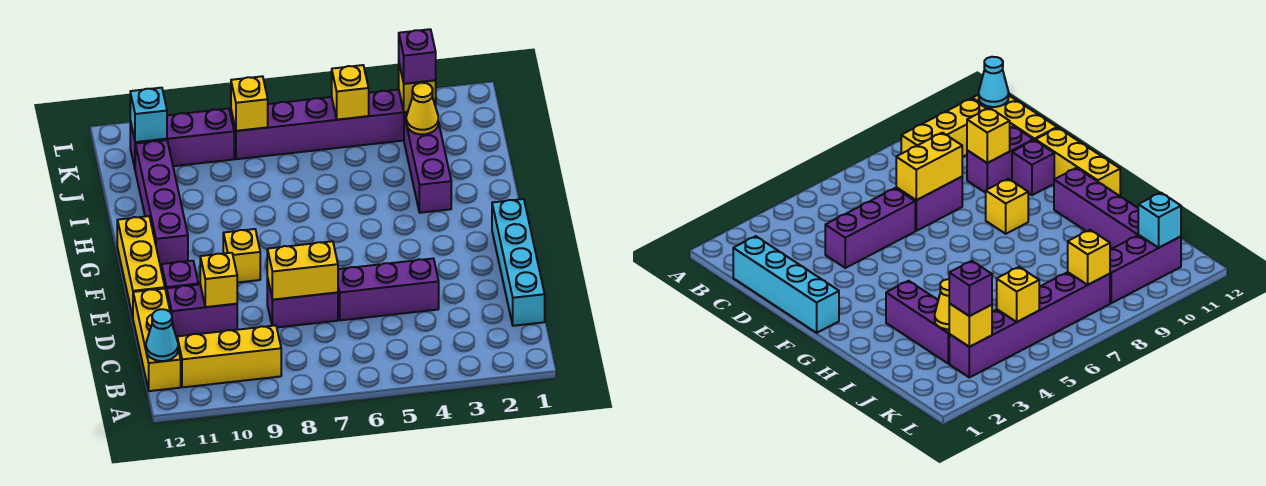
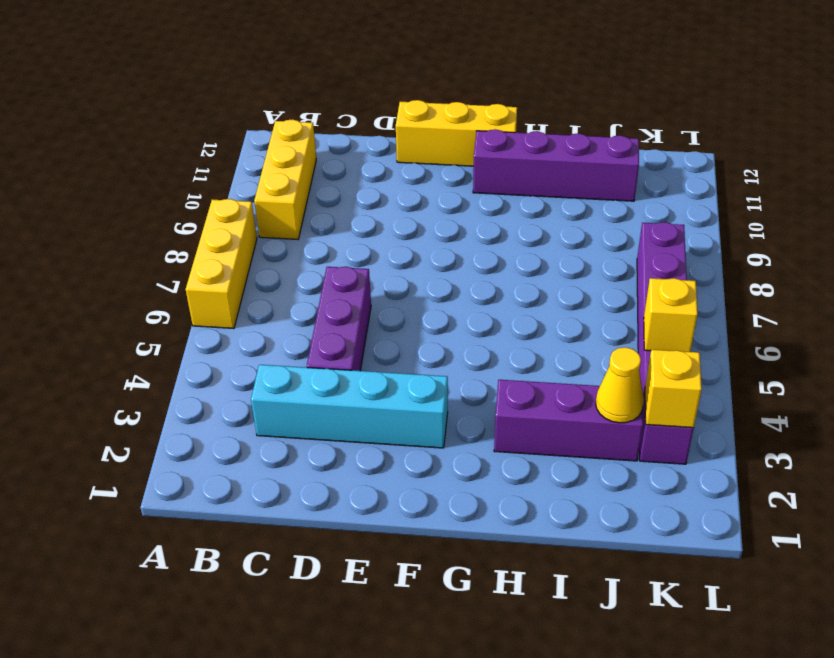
yellow brick A6:A8 level 1 -> yellow brick B12:D12 level 1
cyan brick C3:F3 level 1 -> cyan brick C1:F1 level 1
none -> purple brick D7:D8 level 1
none -> purple brick D10:D11 level 1
none -> purple brick E11 level 1

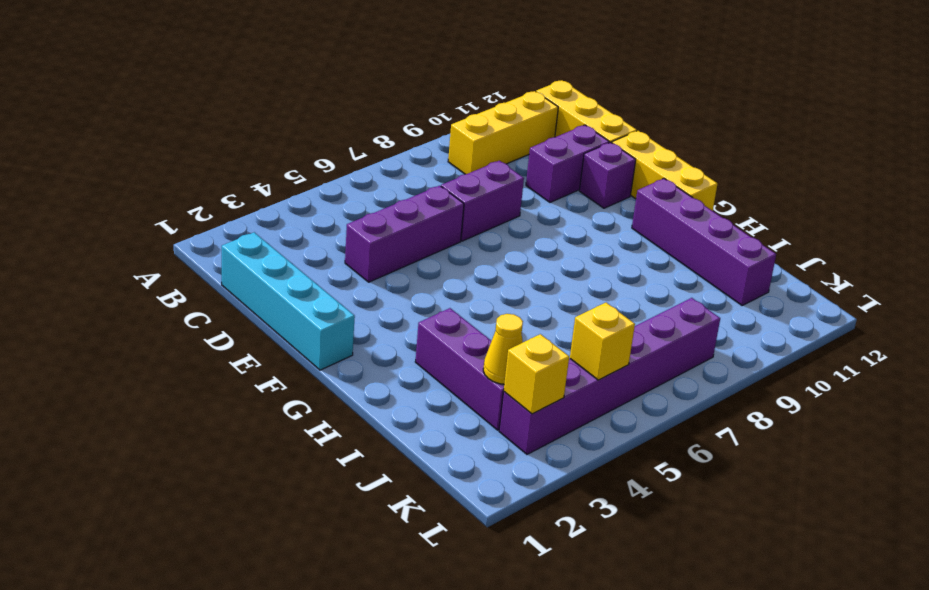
none -> yellow brick F9 level 1
none -> purple brick K9:K11 level 1
none -> cyan cone B12 level 2

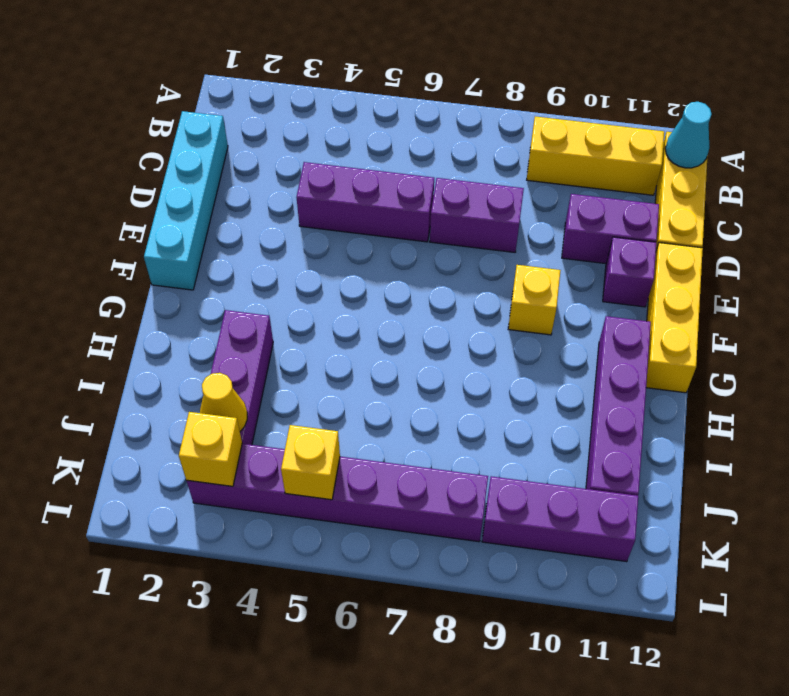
none -> yellow brick D7:D8 level 2
none -> yellow brick D10 level 2
none -> yellow brick K8 level 2

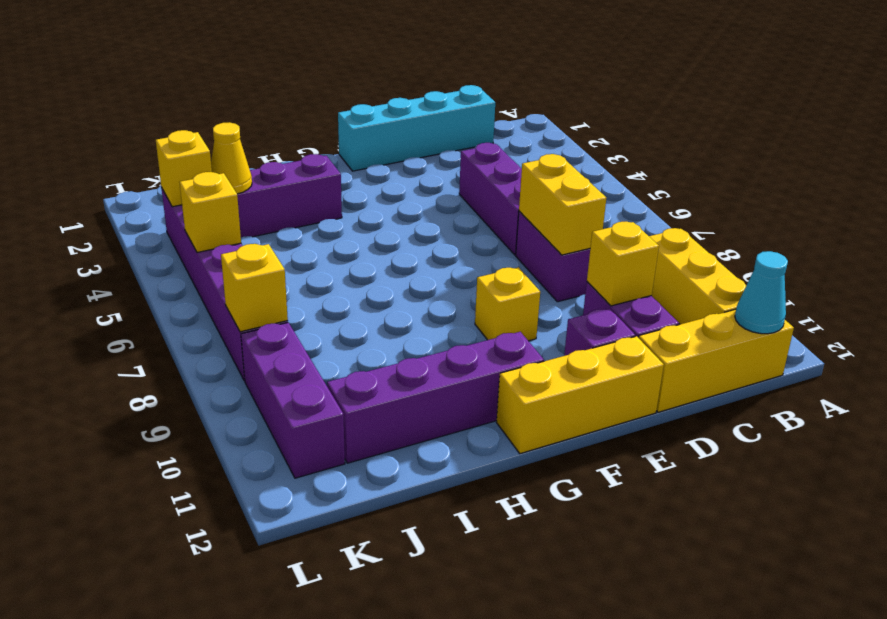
none -> cyan brick K11 level 2
none -> purple brick K3 level 3

